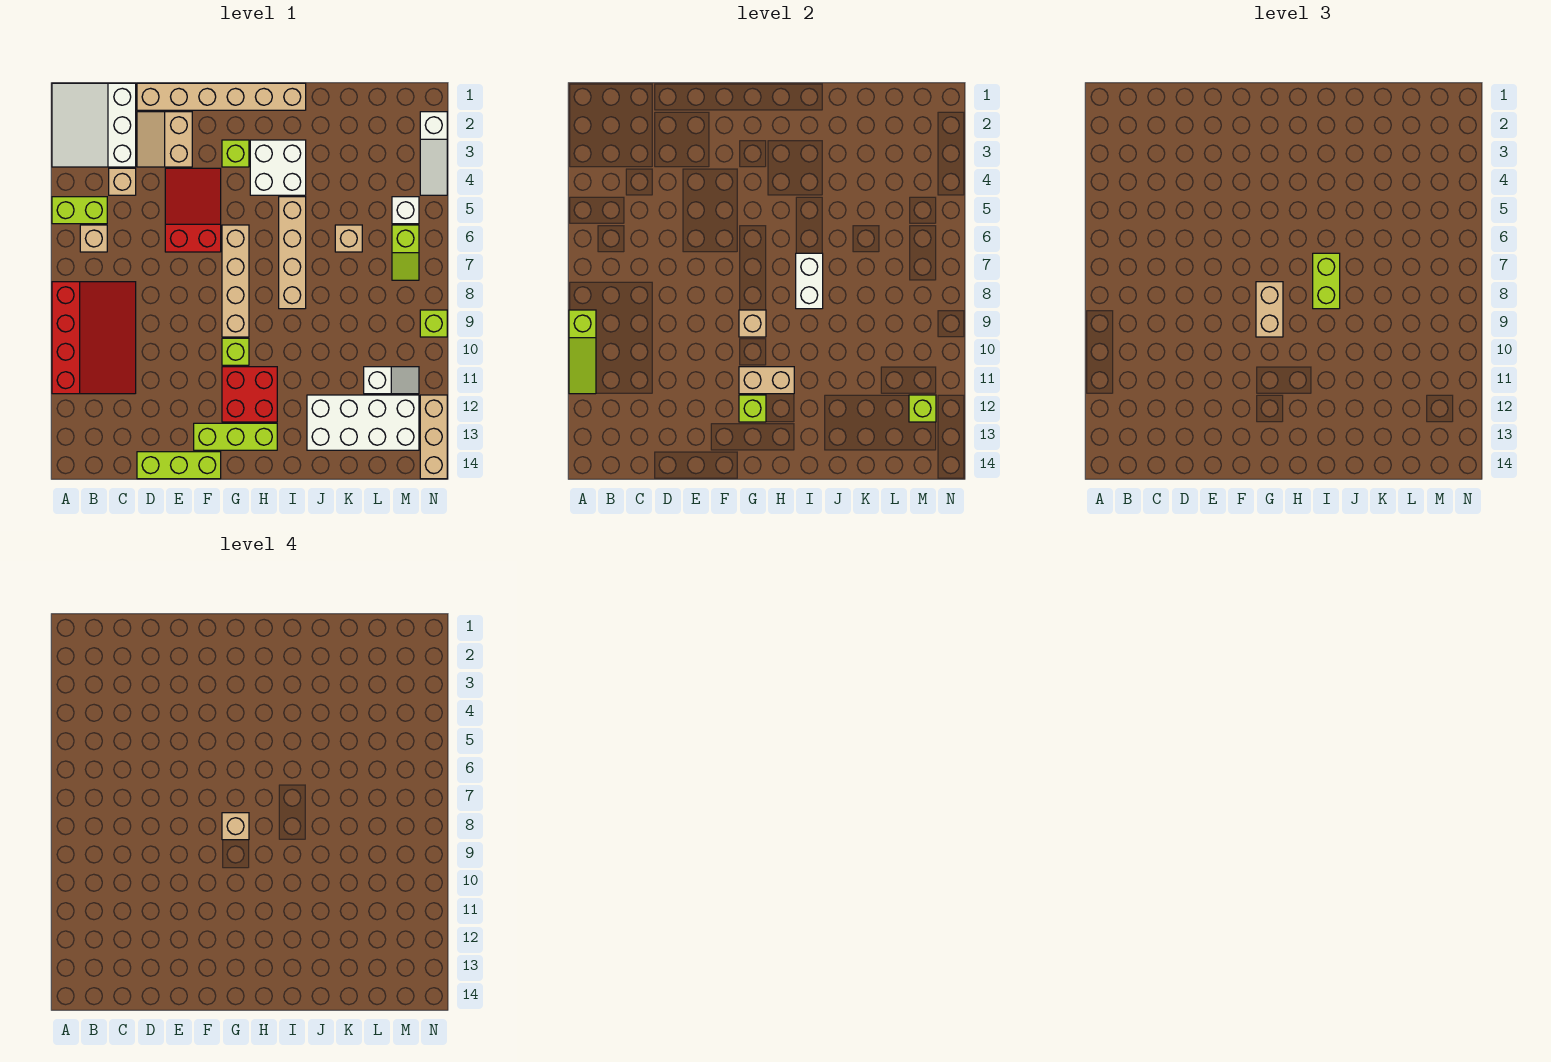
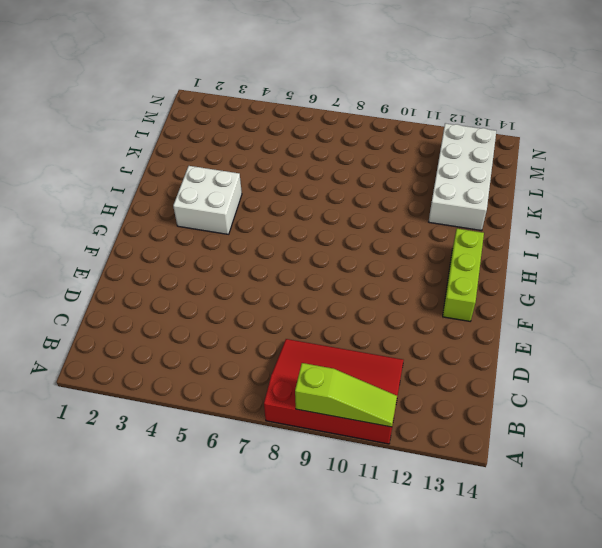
none -> white slope A1:C3 level 1 top C
none -> lime brick A5:B5 level 1
none -> tan brick B6 level 1
none -> tan brick C4 level 1

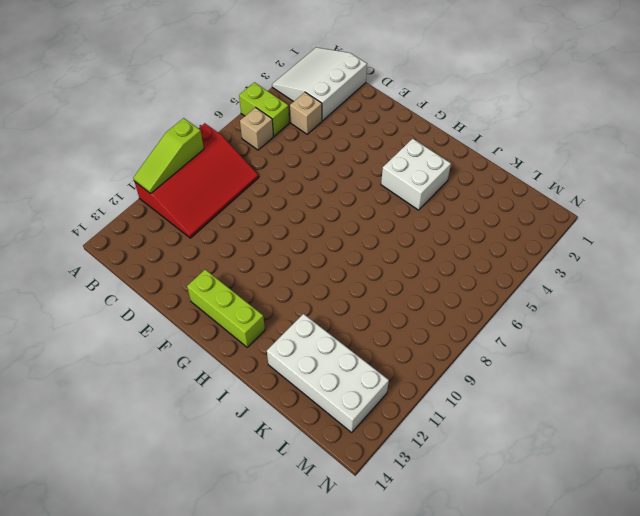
none -> tan brick D1:I1 level 1
none -> tan slope D2:E3 level 1 top E
none -> lime brick D14:F14 level 1
none -> red slope E4:F6 level 1 top 6

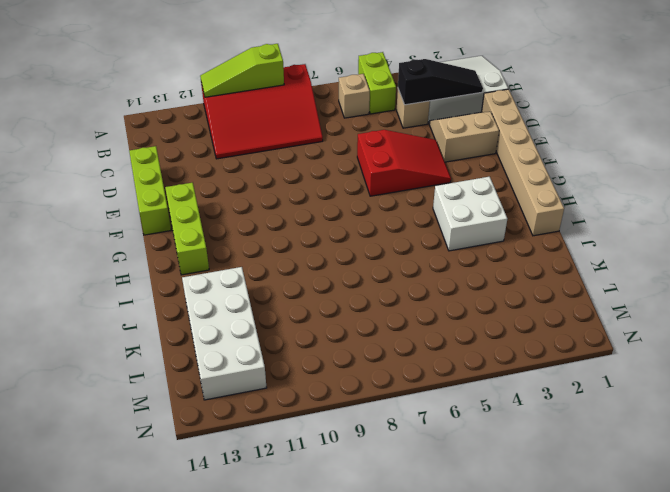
black slope C2:C4 level 2 top 4 -> none
none -> lime brick G3 level 1
none -> tan brick G6:G9 level 1
none -> lime brick G10 level 1
none -> red brick G11:H12 level 1

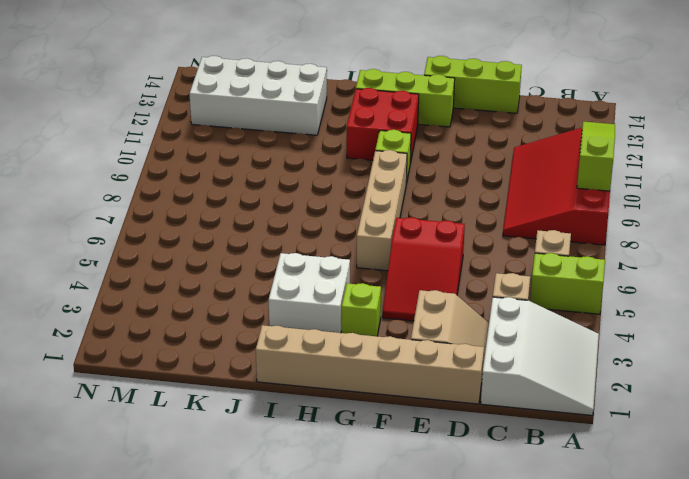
none -> tan brick I5:I8 level 1
none -> tan brick K6 level 1
none -> white slope L11:M11 level 1 top L
none -> white brick M5 level 1

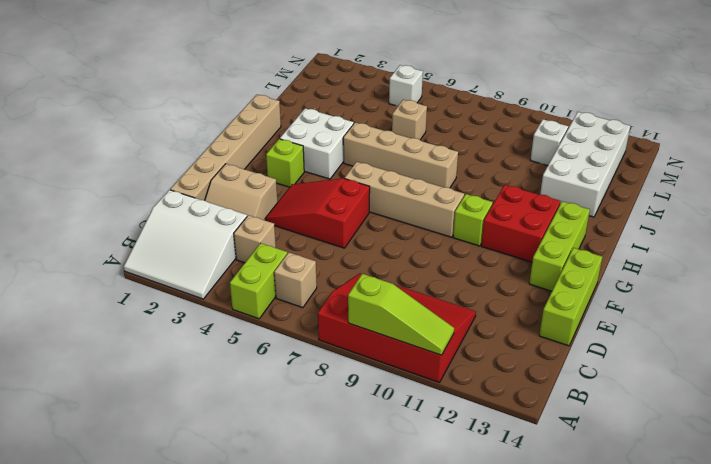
none -> lime slope M6:M7 level 1 top 6
none -> white slope N2:N4 level 1 top 2
none -> lime brick N9 level 1
none -> tan brick N12:N14 level 1

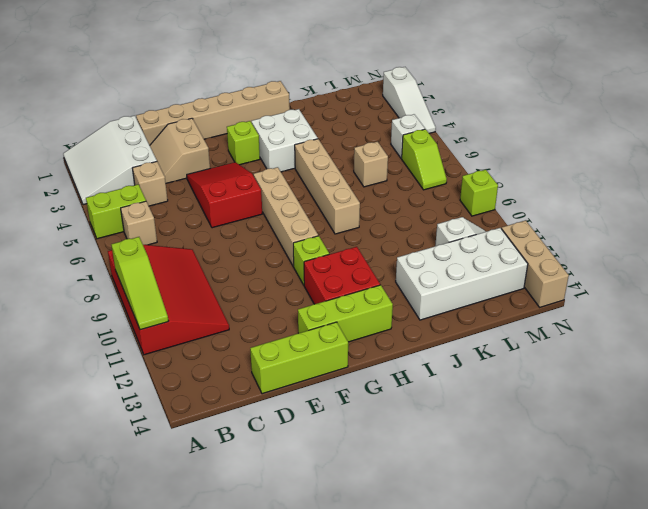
none -> tan brick G9 level 2
none -> tan brick G11:H11 level 2
none -> lime brick G12 level 2
none -> white brick I7:I8 level 2

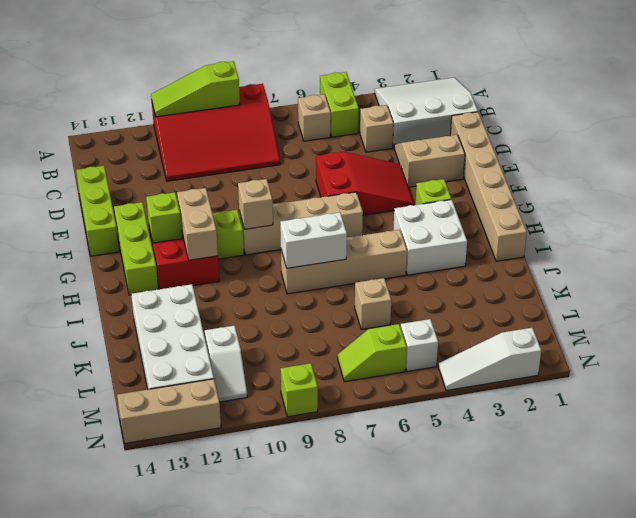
none -> lime brick M12 level 2
none -> tan brick G8:G9 level 3
none -> lime brick I7:I8 level 3
none -> tan brick G8 level 4

